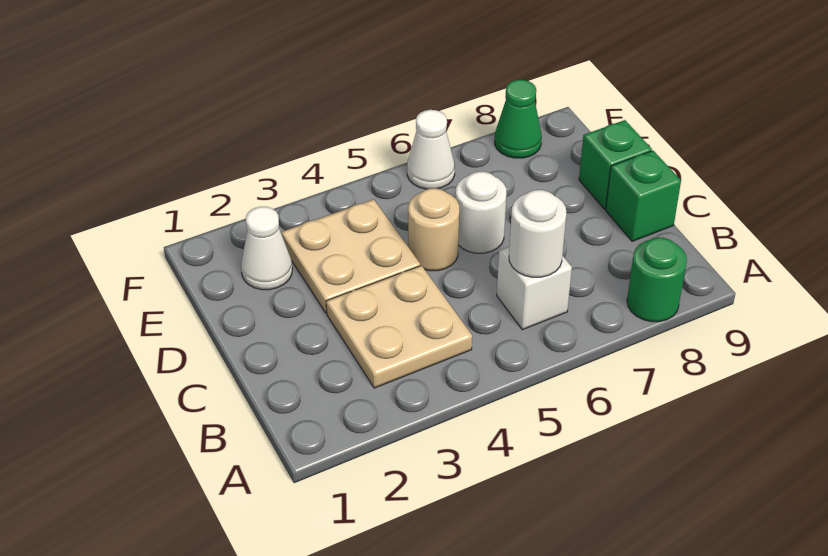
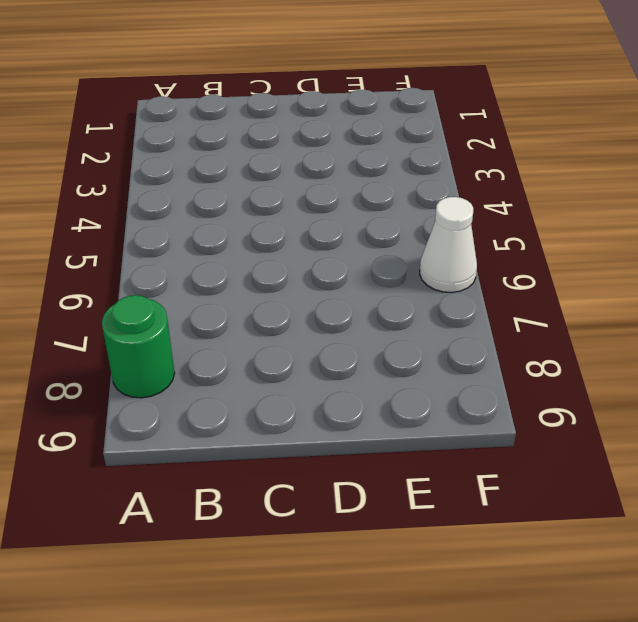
none -> tan plate B3:C4 level 1
none -> white brick B6 level 1
none -> green brick C9 level 1

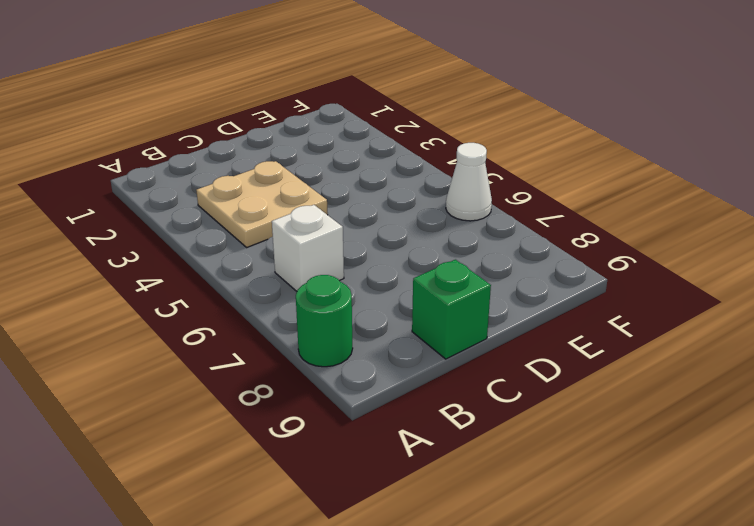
none -> tan plate D3:E4 level 1
none -> tan round brick D5 level 1
none -> white round brick D6 level 1

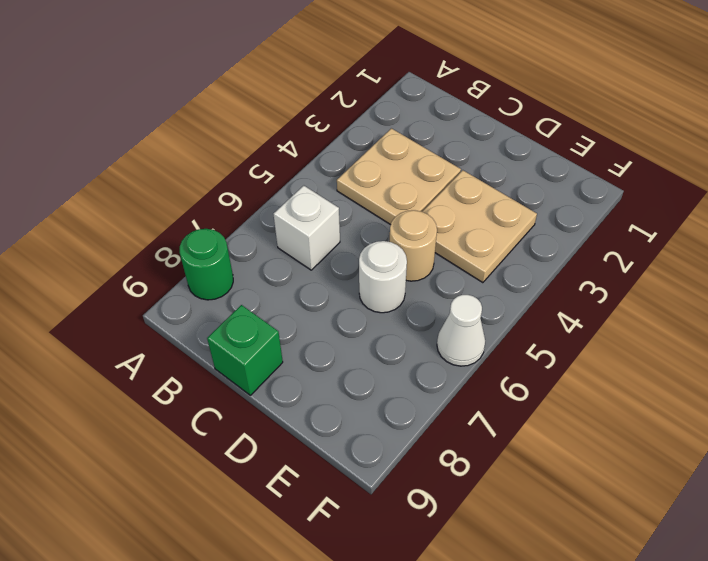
none -> green brick D9 level 1
none -> white cone E2 level 1
none -> green cone F8 level 1

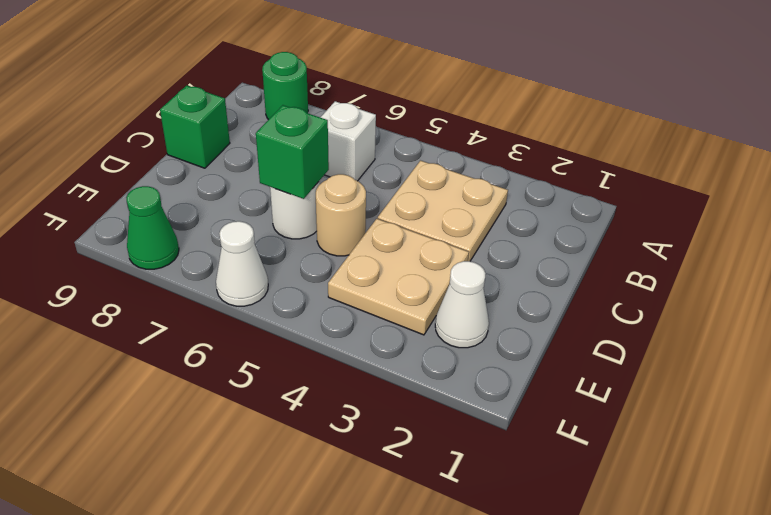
green brick D6 level 2 -> green brick D9 level 1
none -> white round brick B6 level 2

